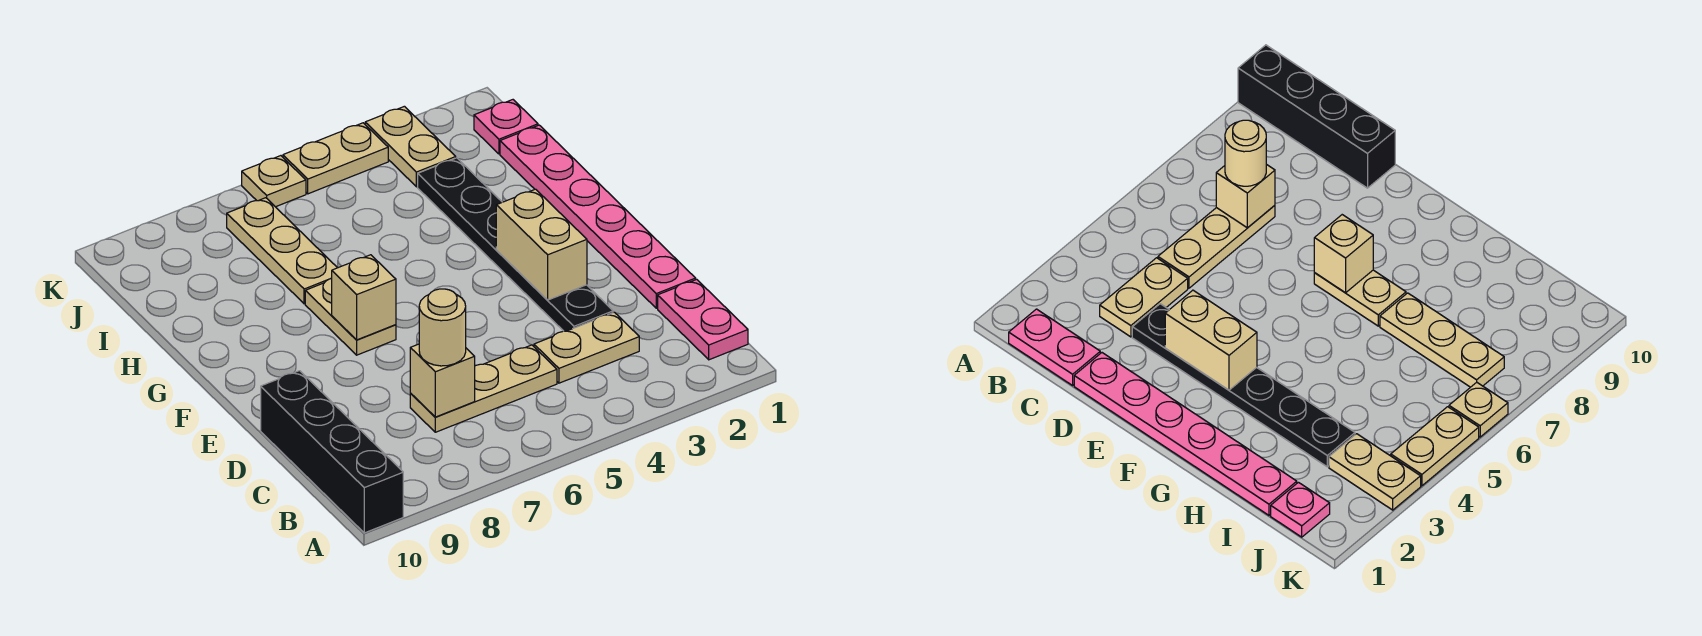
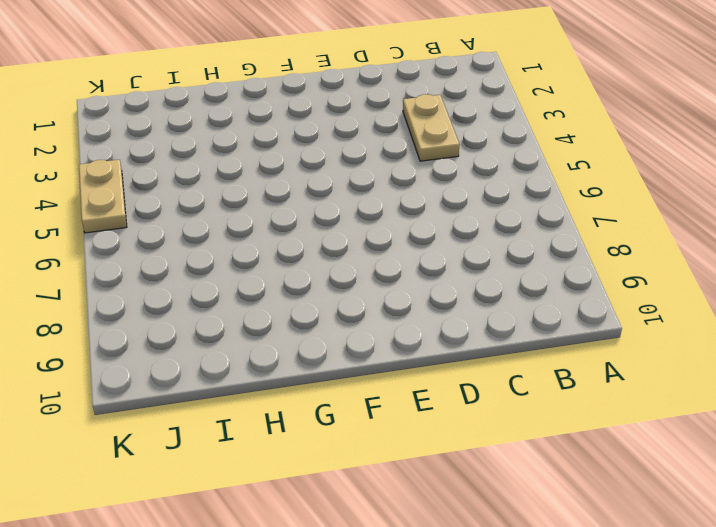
none -> black brick A10:D10 level 1
none -> pink plate B1:C1 level 1
none -> tan plate C5:C7 level 1

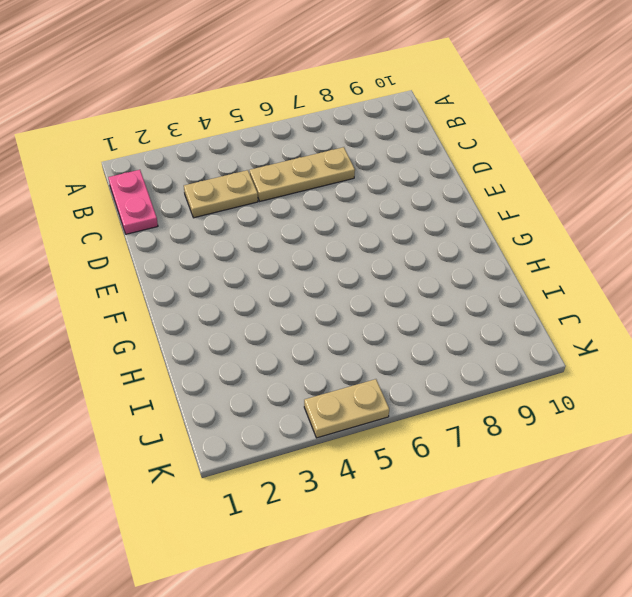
none -> black brick A10:D10 level 1
none -> pink plate D1:I1 level 1
none -> black plate D3:I3 level 1

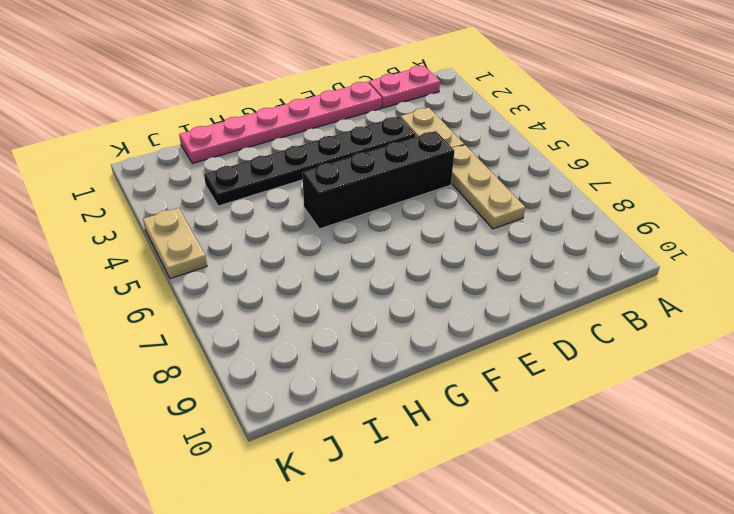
black brick D5:G5 level 1 -> black brick A10:D10 level 1
none -> tan plate F7:G7 level 1
none -> tan plate H7:J7 level 1
none -> pink plate J1 level 1

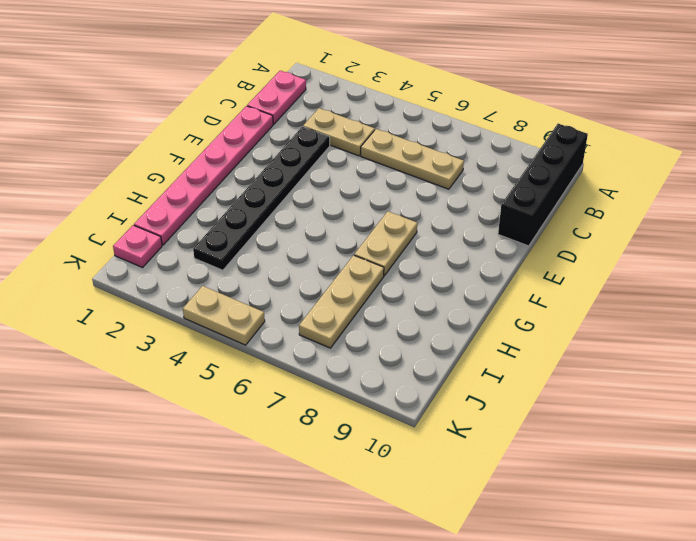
none -> tan plate J3:K3 level 1
none -> tan plate K6 level 1
none -> tan brick C7 level 2

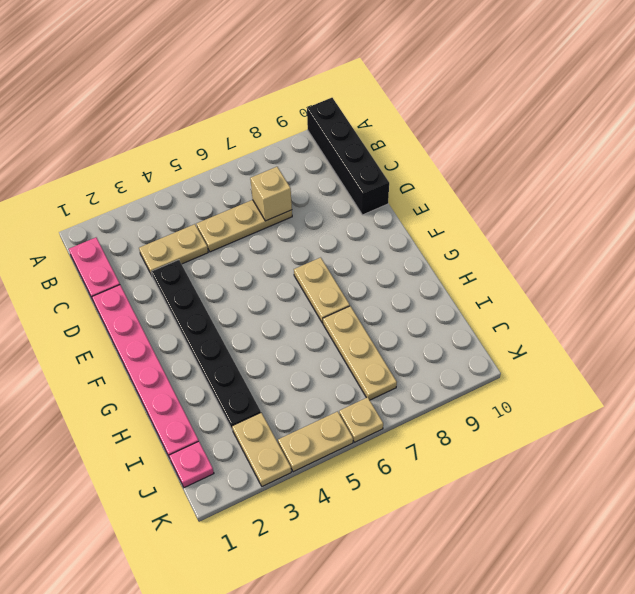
none -> tan brick E3:F3 level 2
none -> tan brick F7 level 2
none -> tan round brick C7 level 3

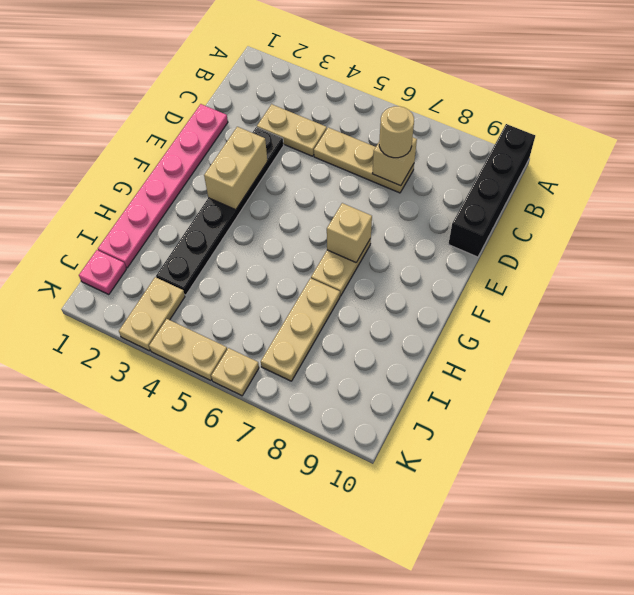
none -> pink plate B1:C1 level 1

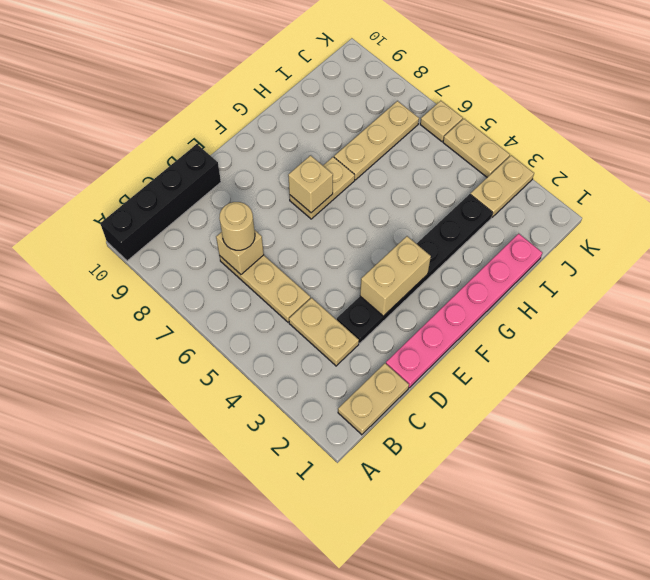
tan plate B1:C1 level 1 -> pink plate B1:C1 level 1
none -> pink plate J1 level 1

